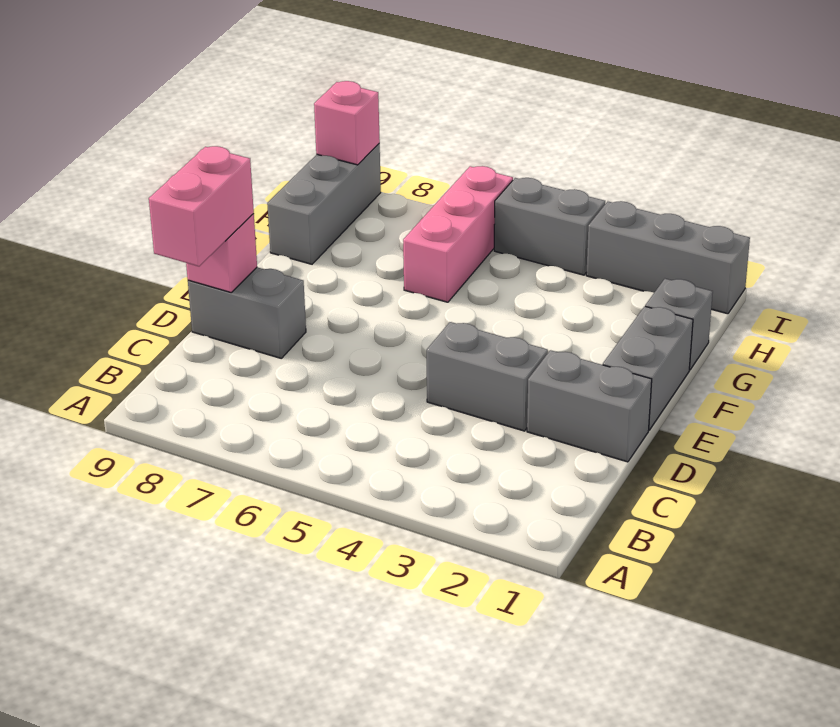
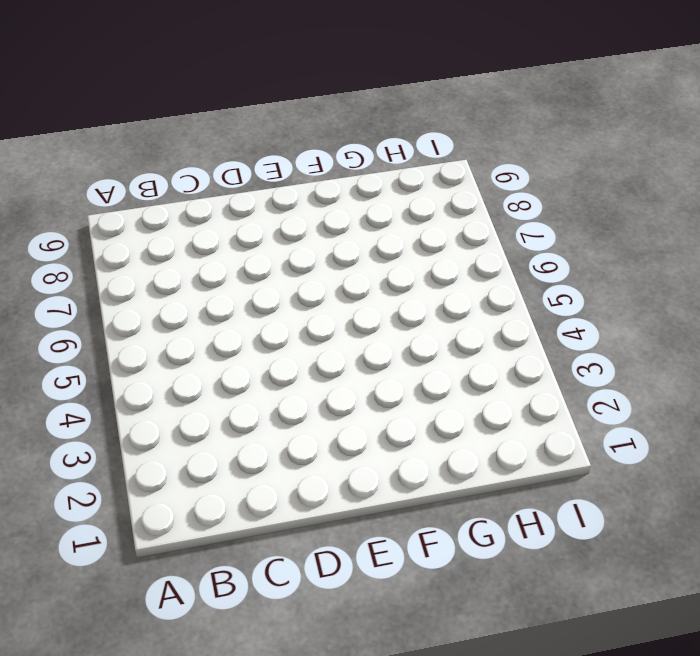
none -> grey brick D1:D2 level 1
none -> grey brick D3:D4 level 1
none -> grey brick D8:D9 level 1

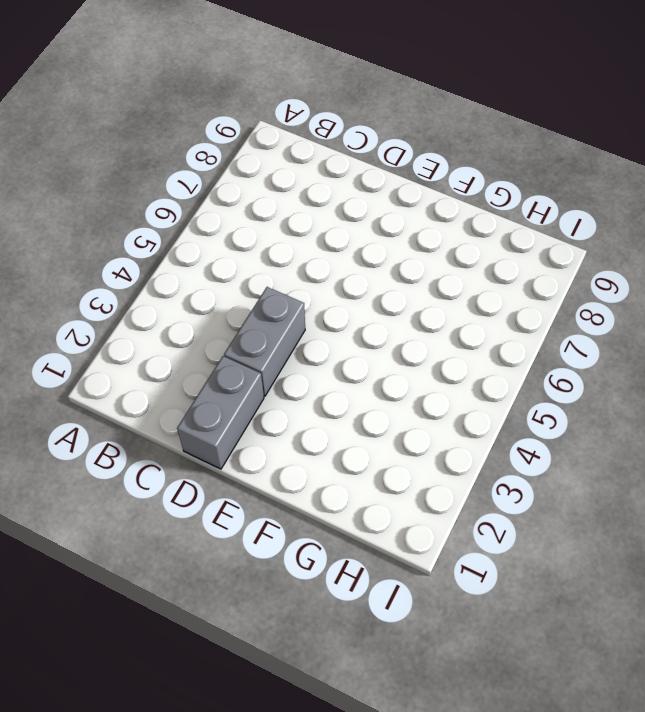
none -> grey brick D8:D9 level 1
none -> grey brick E1:F1 level 1
none -> grey brick G1 level 1

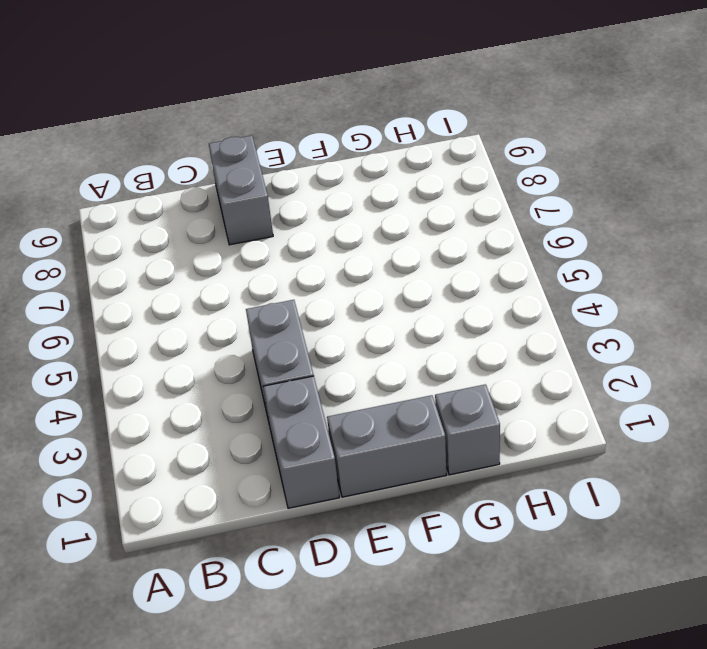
none -> pink brick G6:I6 level 1
none -> grey brick G9:I9 level 1
none -> grey brick I1:I3 level 1

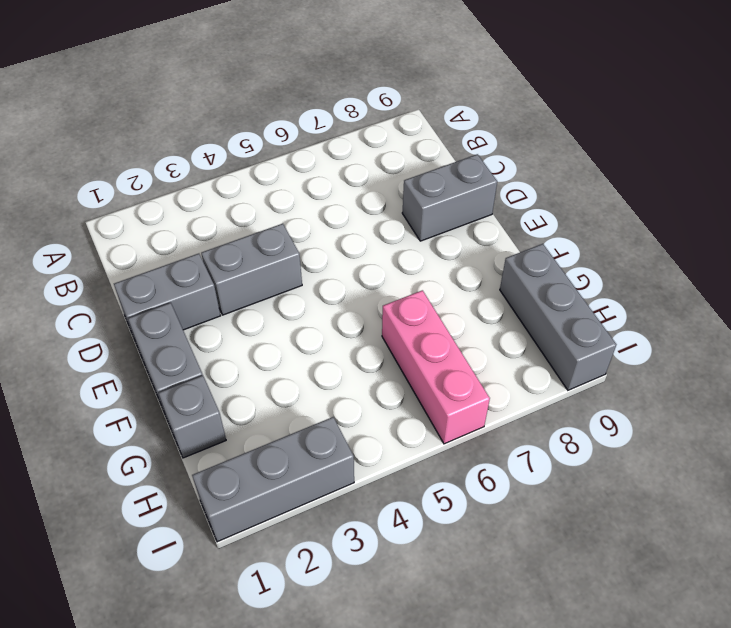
none -> grey brick I4:I5 level 1
none -> pink brick D9 level 2
none -> pink brick I9 level 2

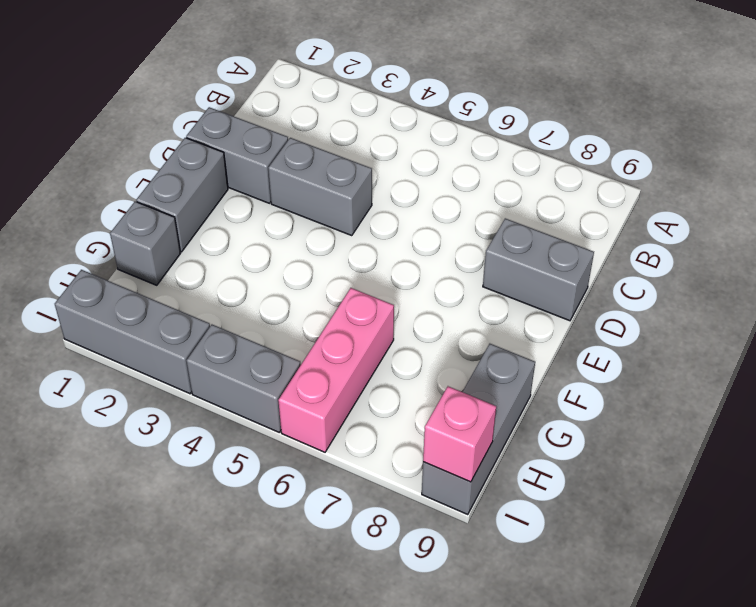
none -> pink brick D9 level 2
none -> pink brick C9:D9 level 3

